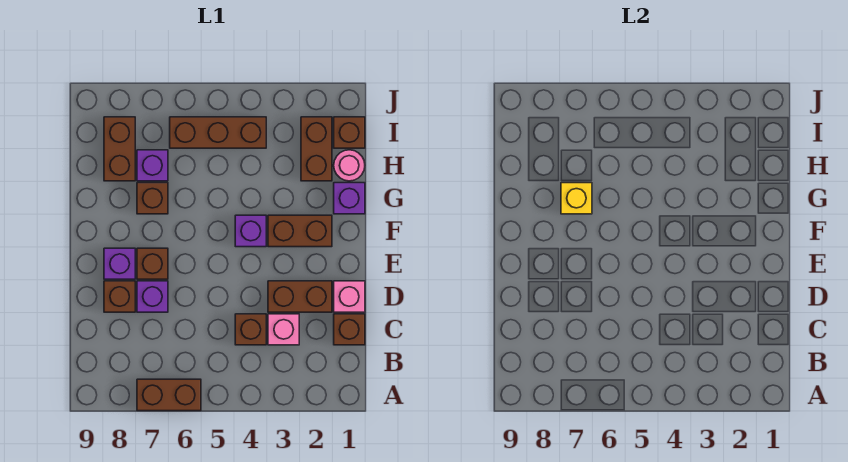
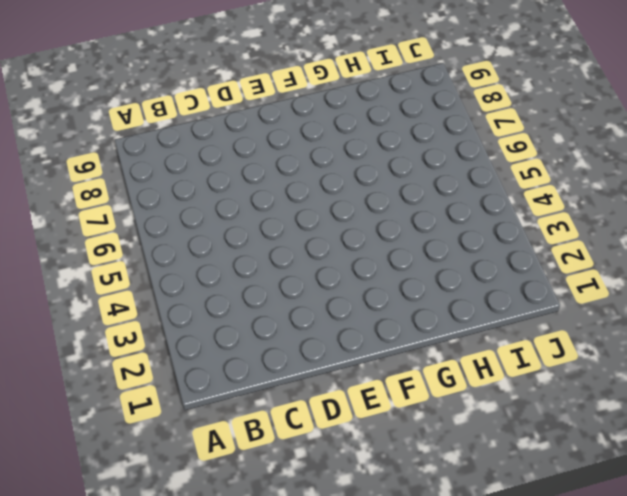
none -> brown brick A6:A7 level 1
none -> brown brick C1 level 1
none -> pink brick C3 level 1

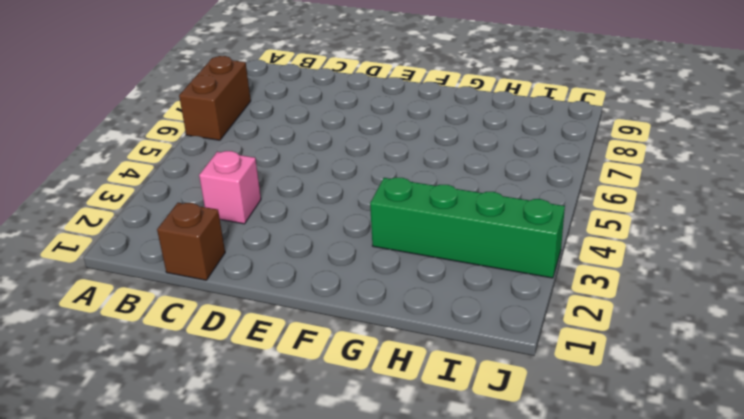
green brick G3:J3 level 1 -> none
none -> brown brick C4 level 1
none -> pink brick D1 level 1
none -> brown brick D2:D3 level 1

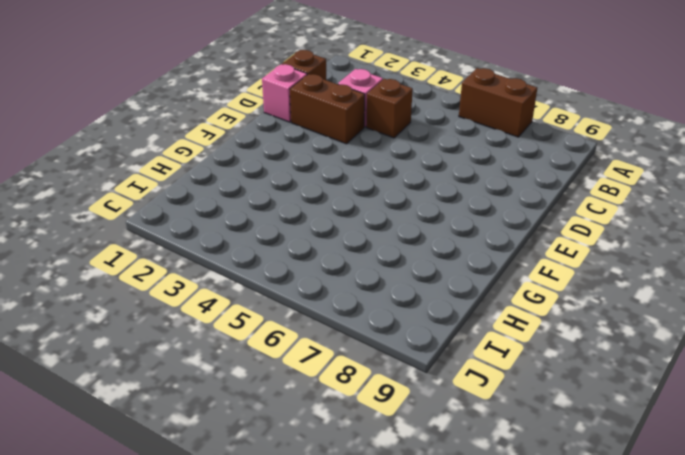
none -> purple brick D7 level 1
none -> brown brick D8 level 1
none -> brown brick E7 level 1

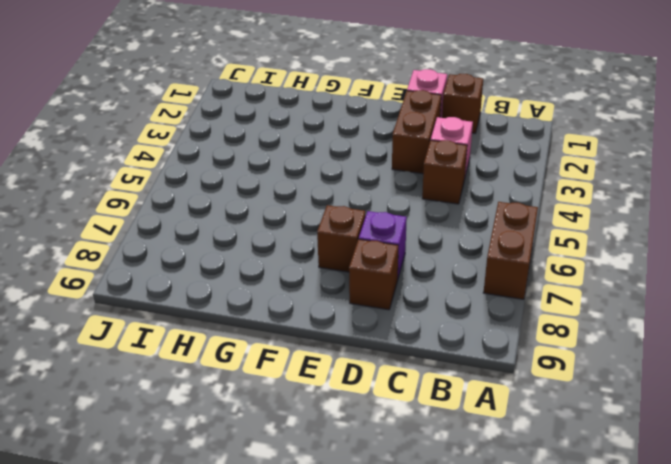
none -> purple brick E8 level 1
none -> brown brick F2:F3 level 1
none -> purple brick F4 level 1

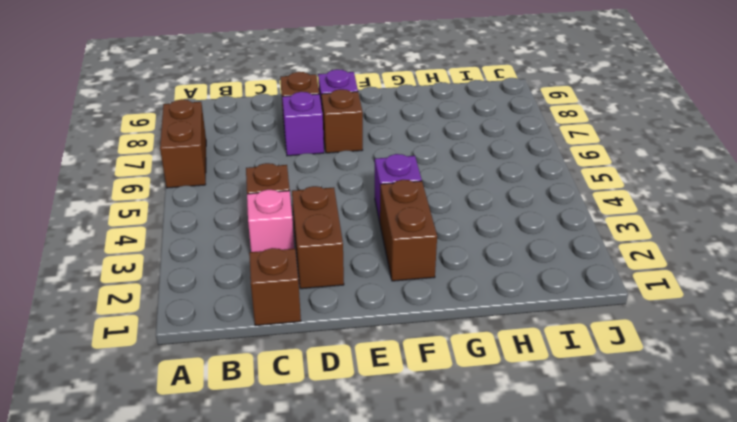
none -> pink brick D1 level 1
none -> purple brick G1 level 1
none -> brown brick G7 level 1

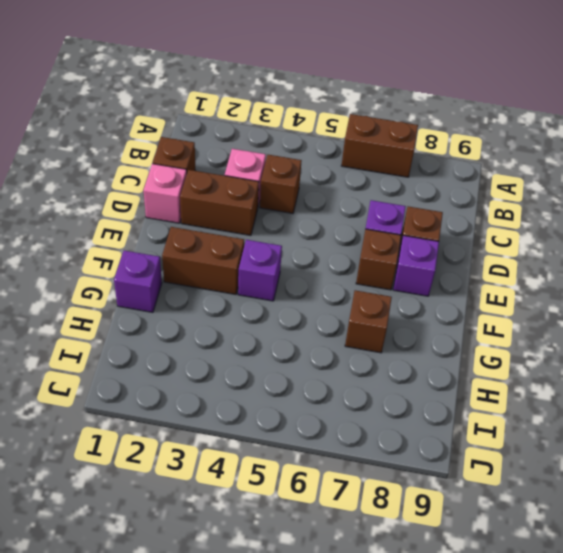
none -> pink round brick H1 level 1
none -> brown brick H2:I2 level 1
none -> purple brick H7 level 1

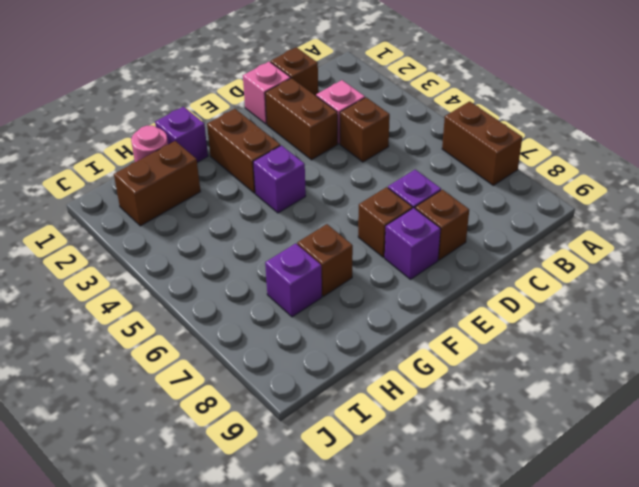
none -> brown brick H8:I8 level 1
none -> brown brick I1 level 1
none -> brown brick I4:I6 level 1

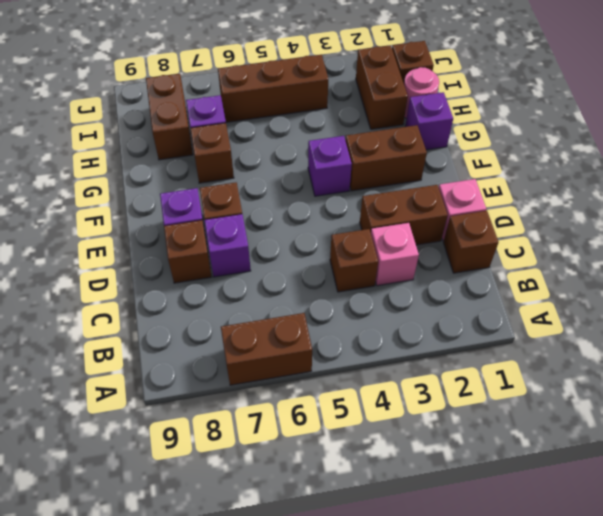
none -> yellow brick G7 level 2

